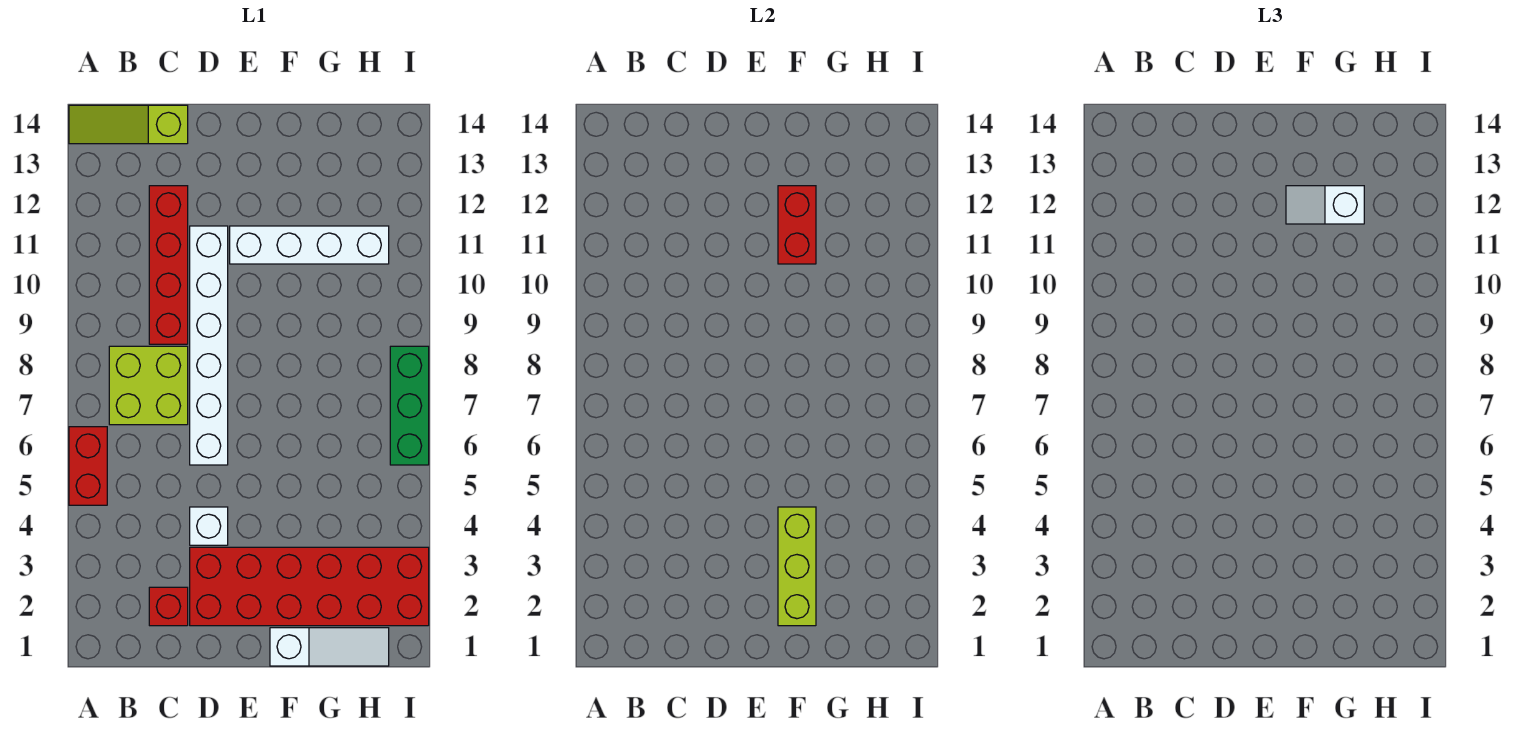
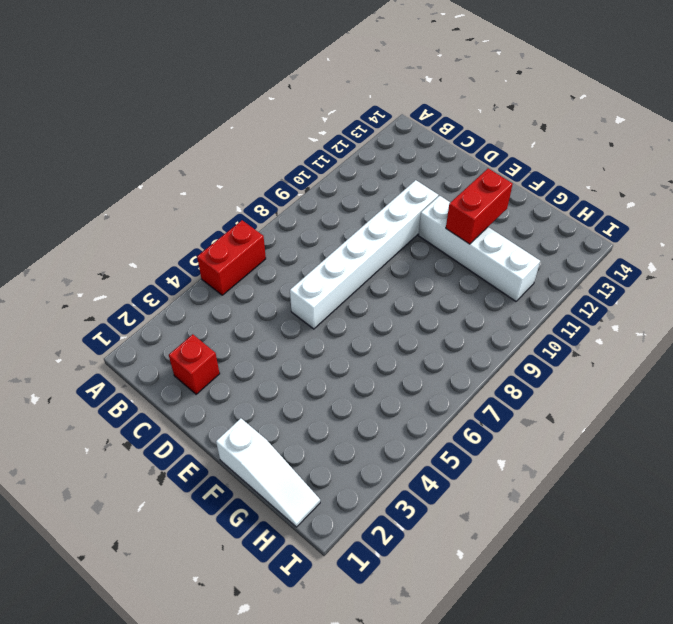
none -> lime slope A14:C14 level 1 top C
none -> lime brick B7:C8 level 1
none -> red brick C9:C12 level 1

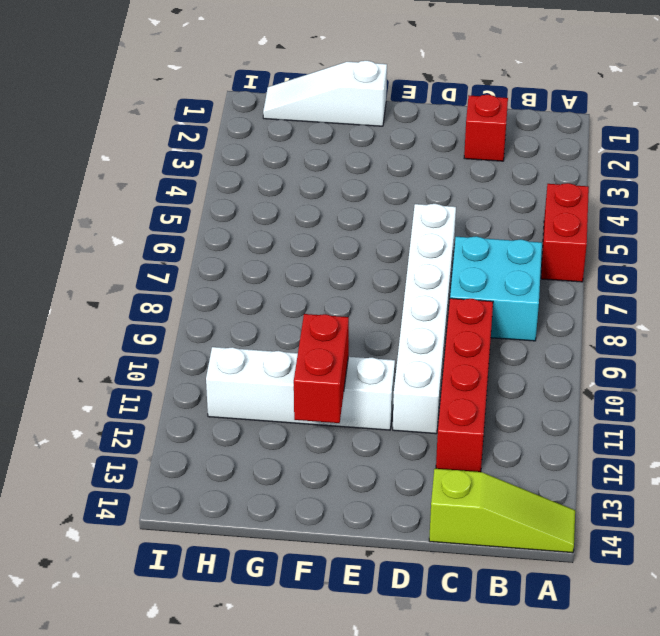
cyan brick B7:C8 level 1 -> lime brick B7:C8 level 1
none -> red brick D2:I3 level 1
none -> white brick D4 level 1
none -> green brick I6:I8 level 1

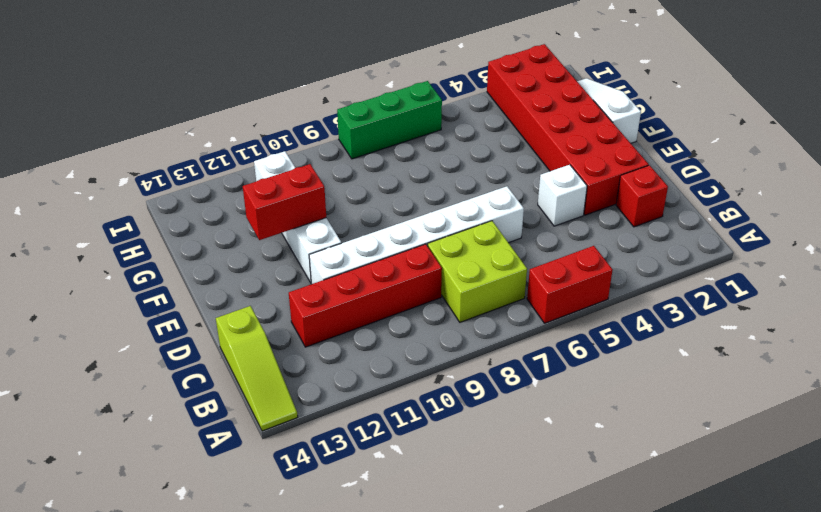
none -> lime brick F2:F4 level 2
none -> white slope F12:G12 level 3 top G

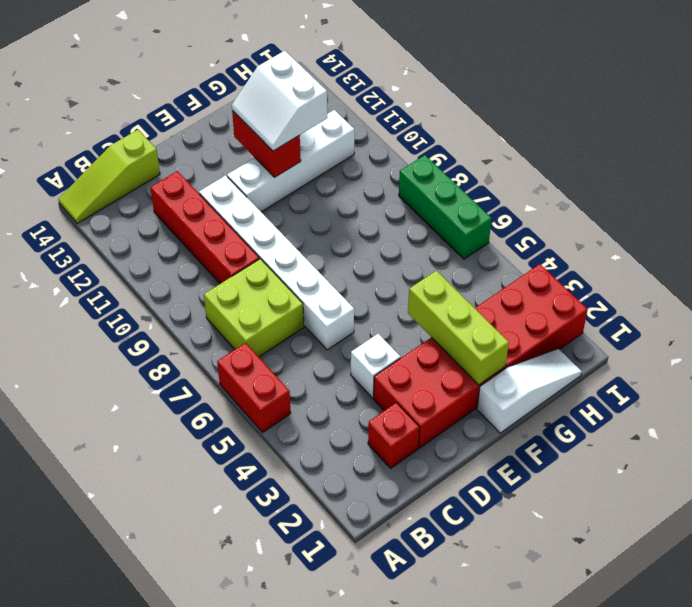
white slope F11:G12 level 3 top G -> white slope F12:G12 level 3 top G

